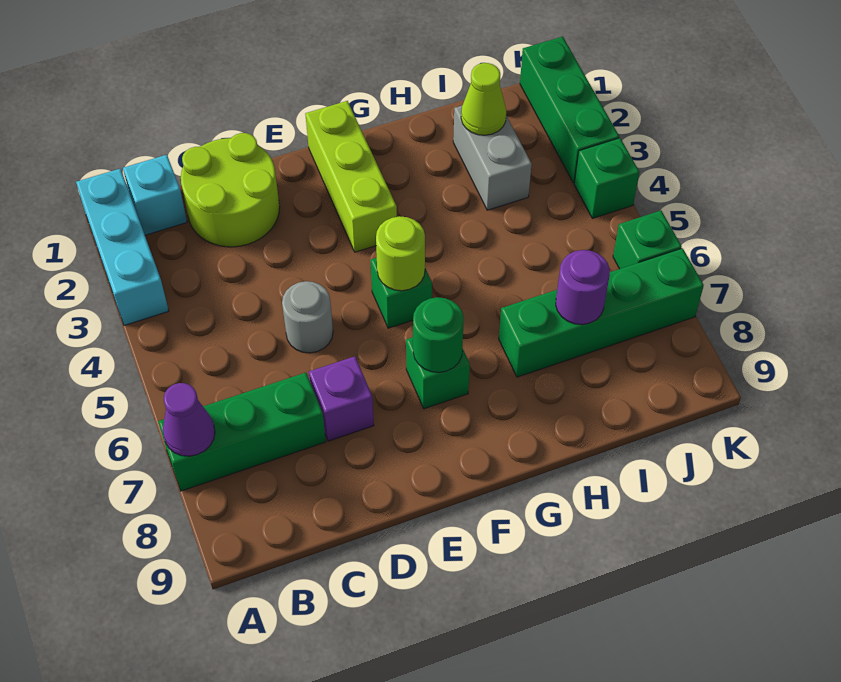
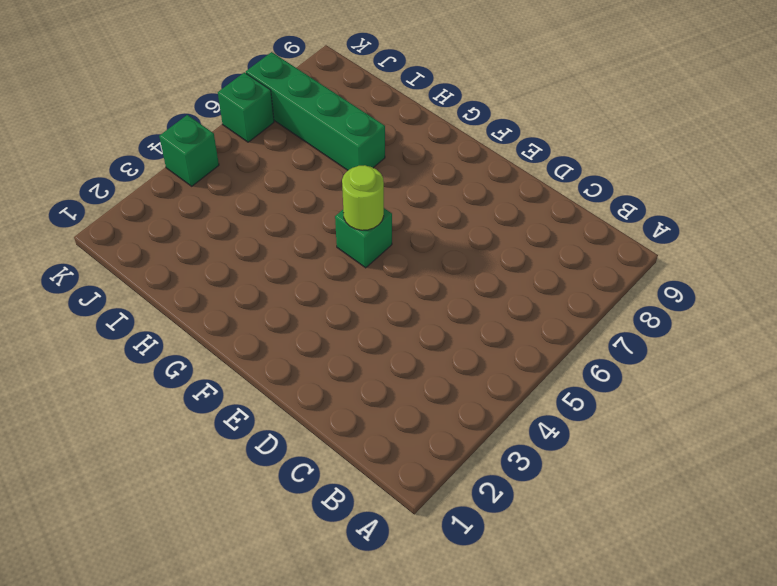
none -> cyan brick A1:A3 level 1
none -> green brick A7:C7 level 1
none -> cyan brick B1 level 1

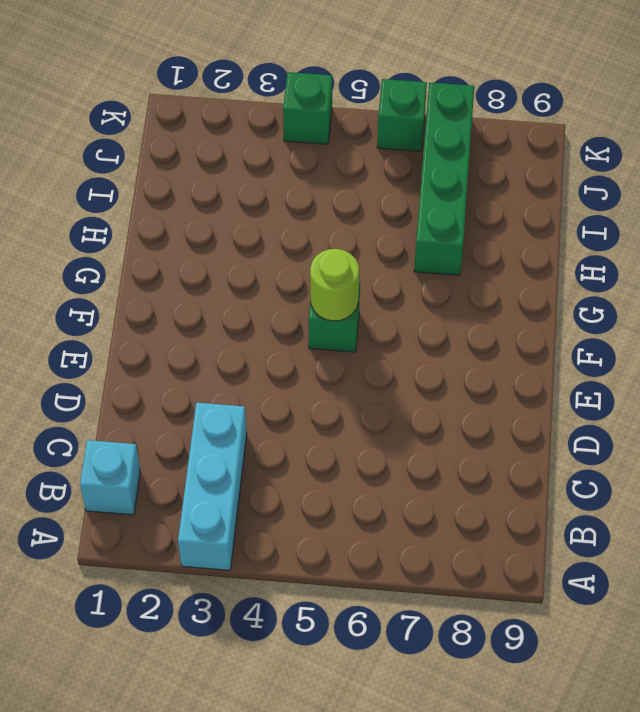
cyan brick A3:C3 level 1 -> cyan brick A1:A3 level 1
none -> green brick A7:C7 level 1
none -> lime round brick C1:D2 level 1
none -> grey round brick D5 level 1

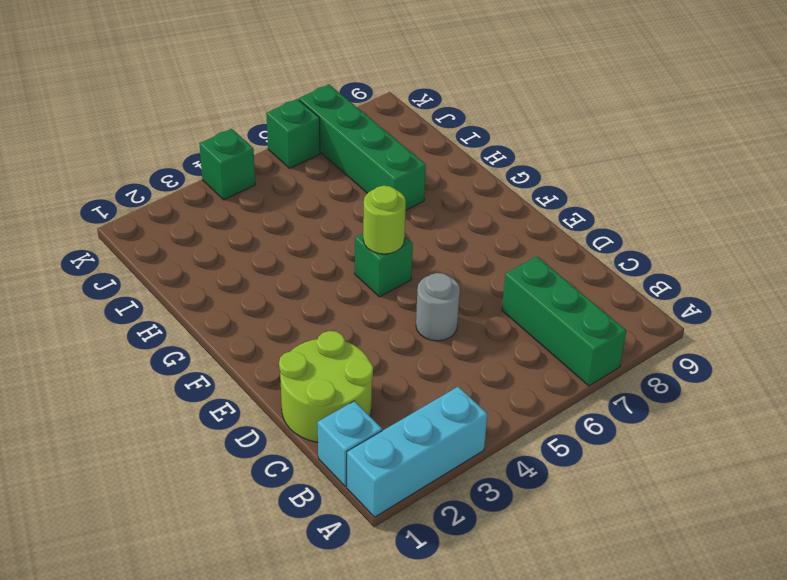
none -> purple brick D7 level 1
none -> lime brick F1:F3 level 1
none -> green brick F7 level 1

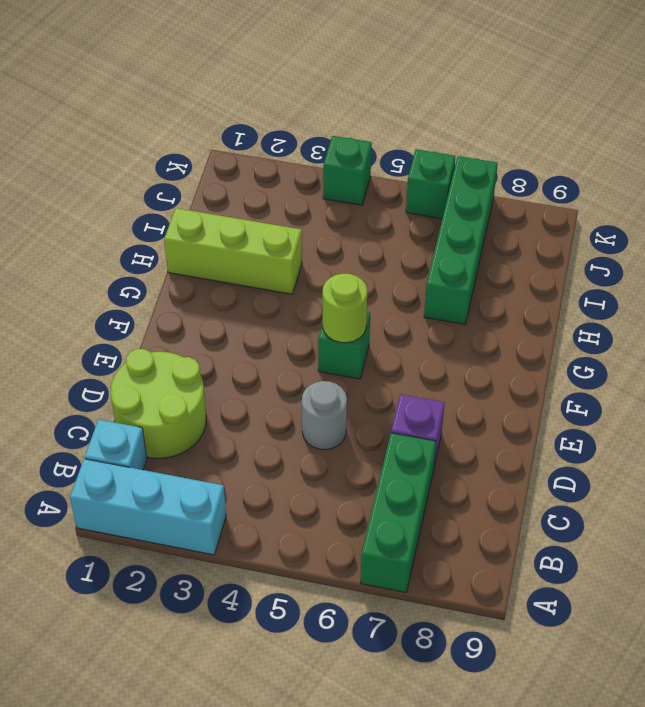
lime brick H1:H3 level 1 -> lime brick F1:F3 level 1
none -> green brick F7 level 1
none -> grey brick I2:I3 level 1
none -> green brick K1:K3 level 1

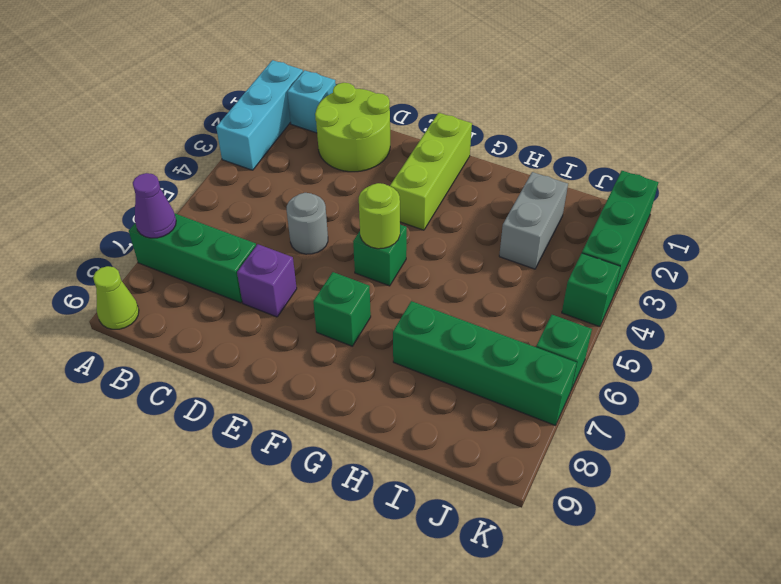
lime cone A9 level 1 -> lime cone I2 level 2
none -> green round brick F7 level 2
none -> purple round brick I7 level 2

